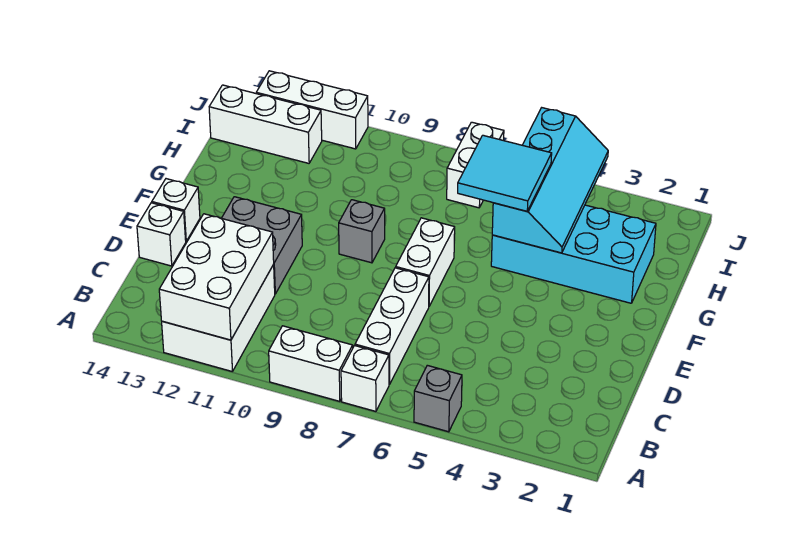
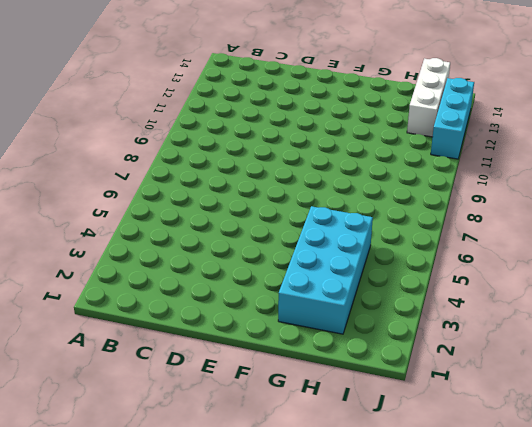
cyan brick J11:J13 level 1 -> white brick J11:J13 level 1
none -> grey brick A5 level 1
none -> white brick A7 level 1
none -> white brick A8:A9 level 1

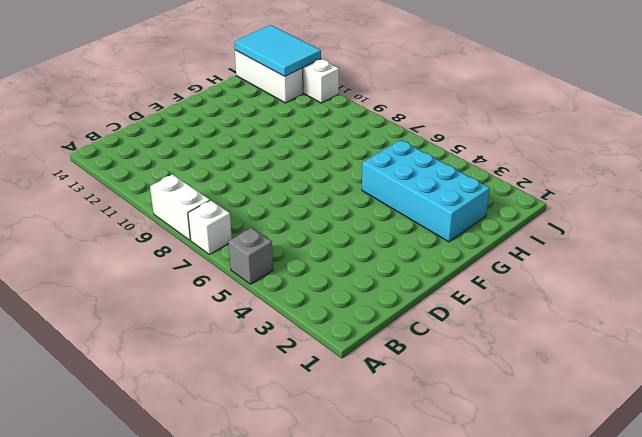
cyan tile I12:J14 level 2 -> none
none -> white brick A11:C12 level 1
none -> white brick B7:D7 level 1
none -> grey brick D11:E12 level 1

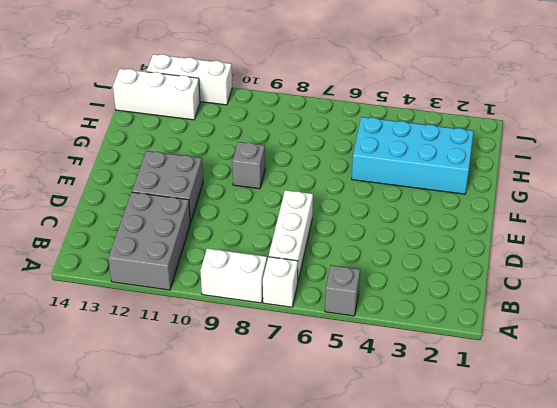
grey brick A11:C12 level 1 -> white brick A11:C12 level 1
none -> white brick D14 level 1
none -> white brick E7:F7 level 1
none -> white brick E14 level 1

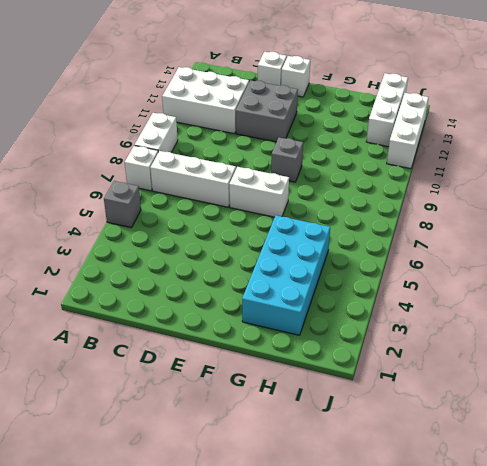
none -> white brick I7:J7 level 1
none -> white brick A11:C12 level 2
none -> cyan slope G4:J5 level 2 top 5

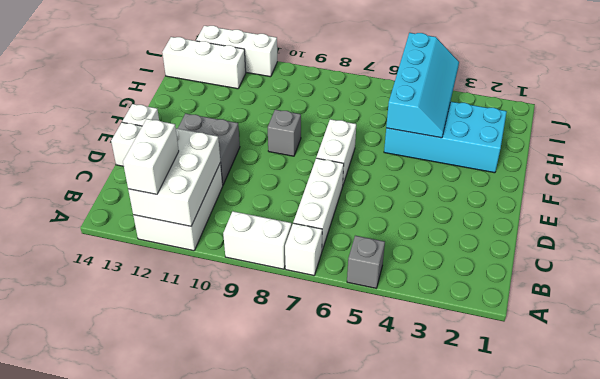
white brick A12:B12 level 3 -> white brick I7:J7 level 1
none -> cyan tile G5:H6 level 3

